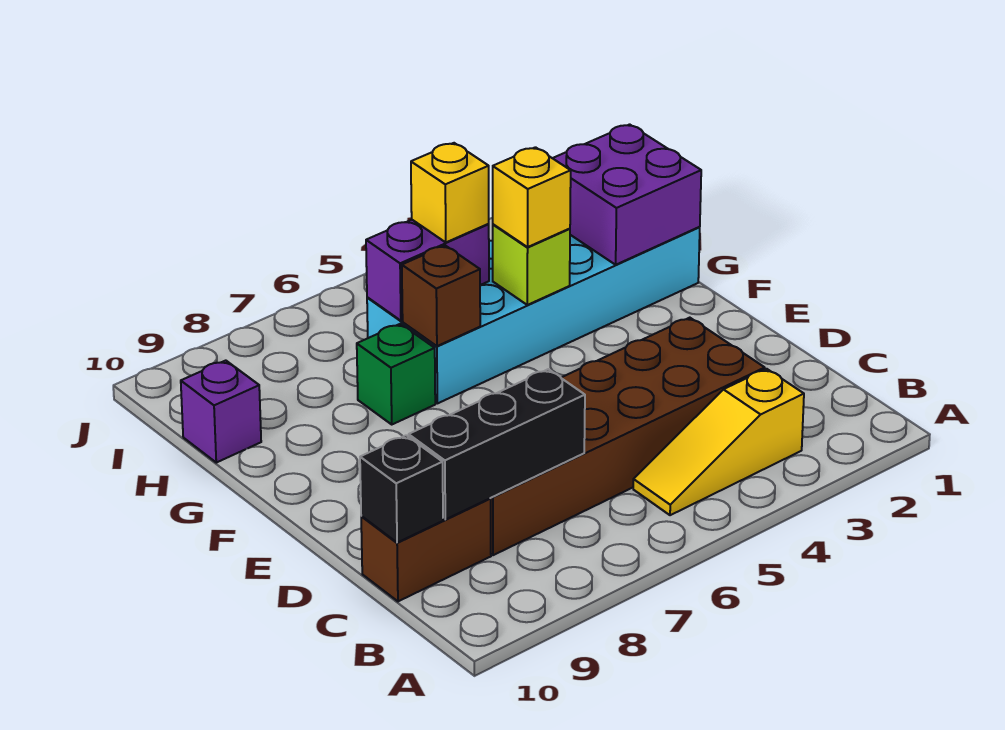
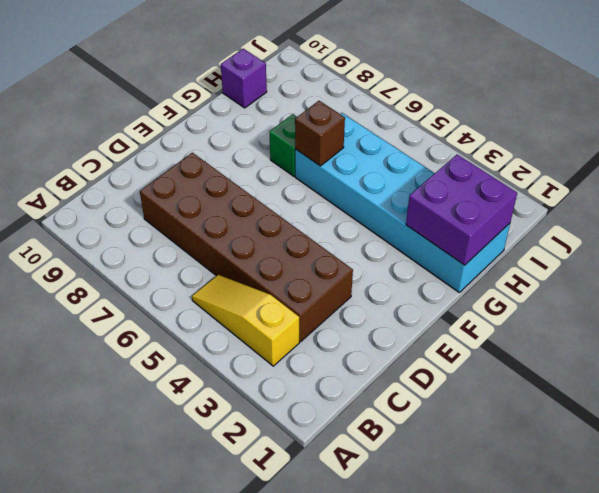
none -> brown brick C9:C10 level 1
none -> black brick C7:C9 level 2
none -> black brick C10 level 2

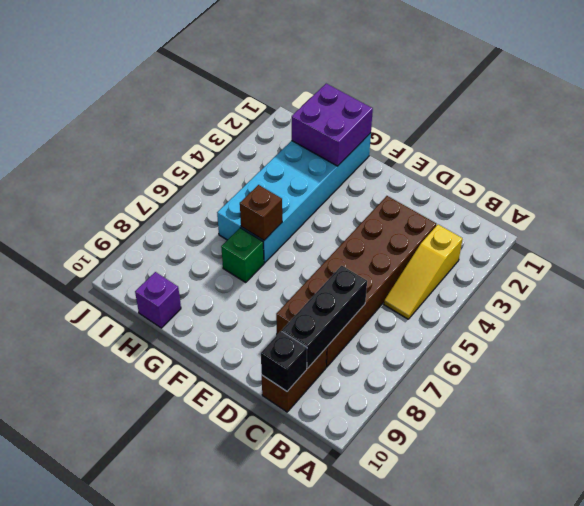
none -> lime brick G4 level 2
none -> purple brick H5:H6 level 2
none -> yellow brick G4 level 3

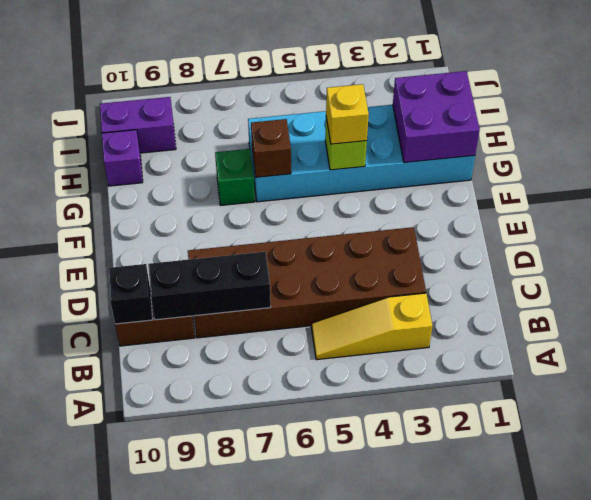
purple brick I9:I10 level 1 -> purple brick H5:H6 level 2
none -> yellow brick H5 level 3

